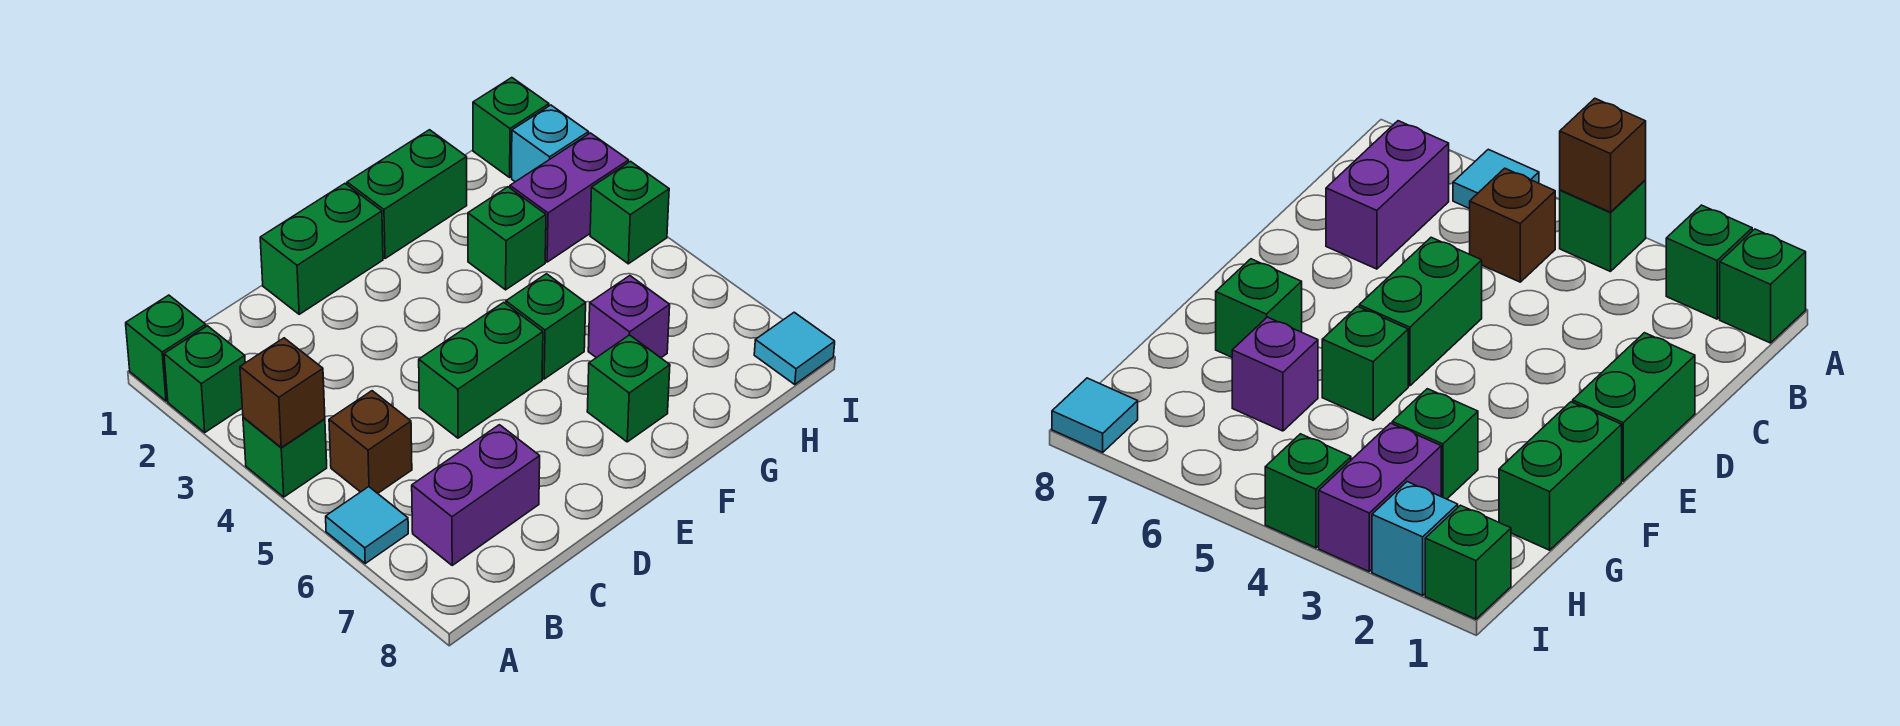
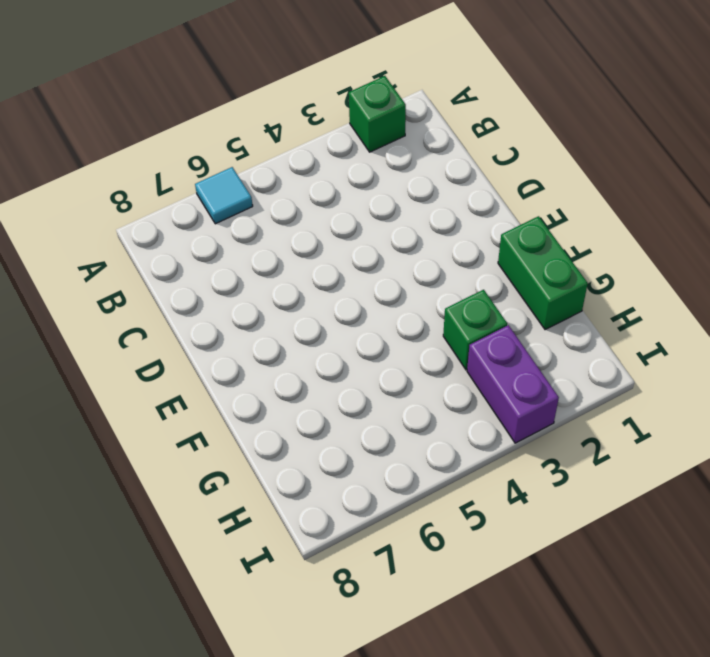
none -> green brick A1 level 1
none -> green brick A4 level 1
none -> brown brick B5 level 1

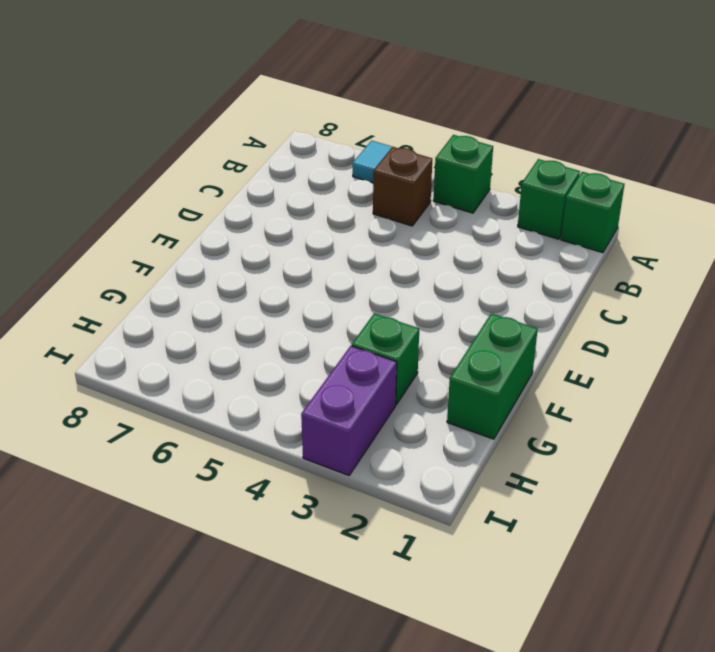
none -> purple brick B7:C7 level 1
none -> green brick D1:E1 level 1
none -> green brick D5:E5 level 1

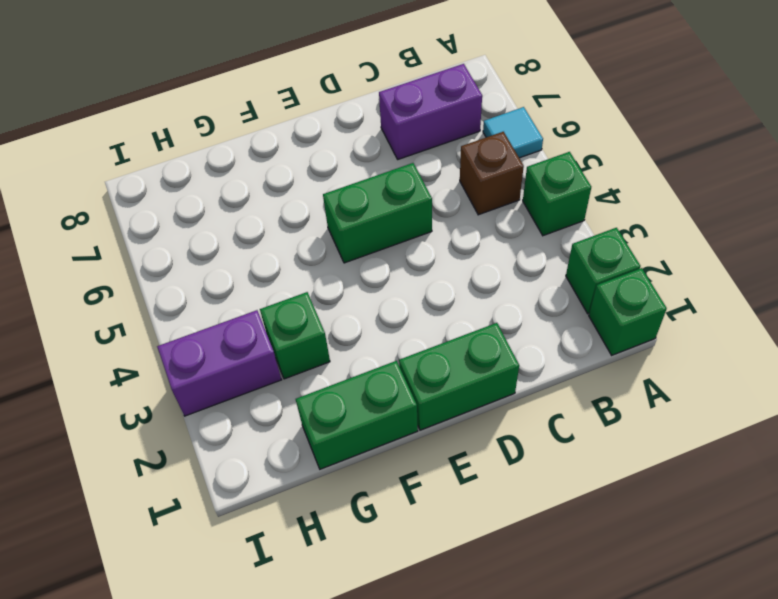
none -> green brick F5 level 1
none -> green brick F7 level 1
none -> purple brick G6 level 1

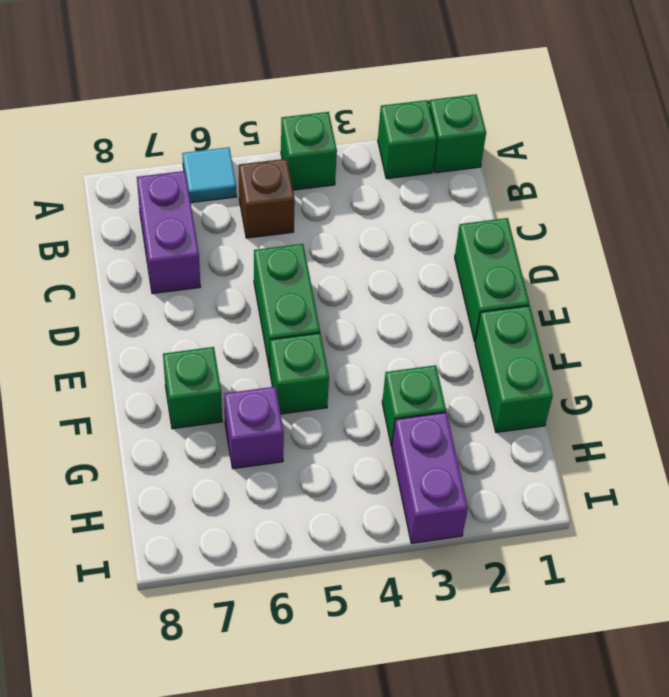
none -> green brick I1 level 1
none -> cyan brick I2 level 1
none -> green brick I4 level 1

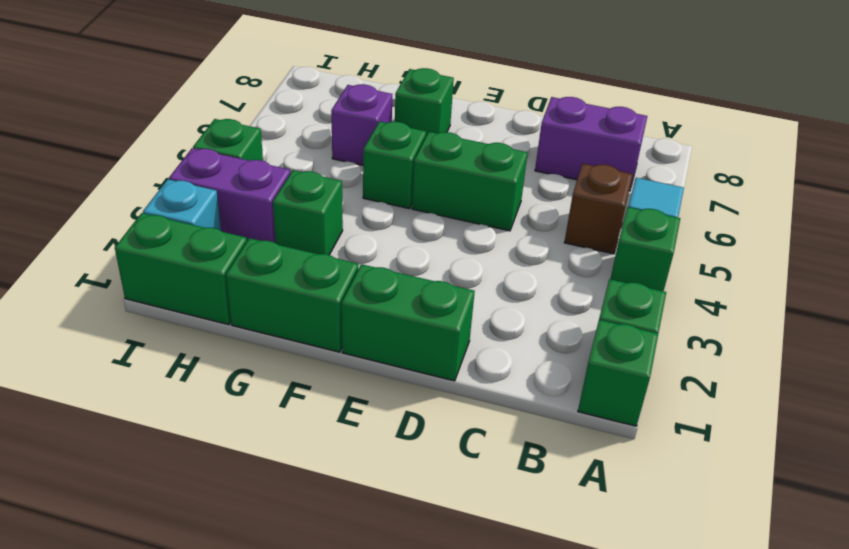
green brick H1:I1 level 1 -> green brick I1 level 1
none -> cyan tile I8 level 1
none -> brown brick A4 level 2

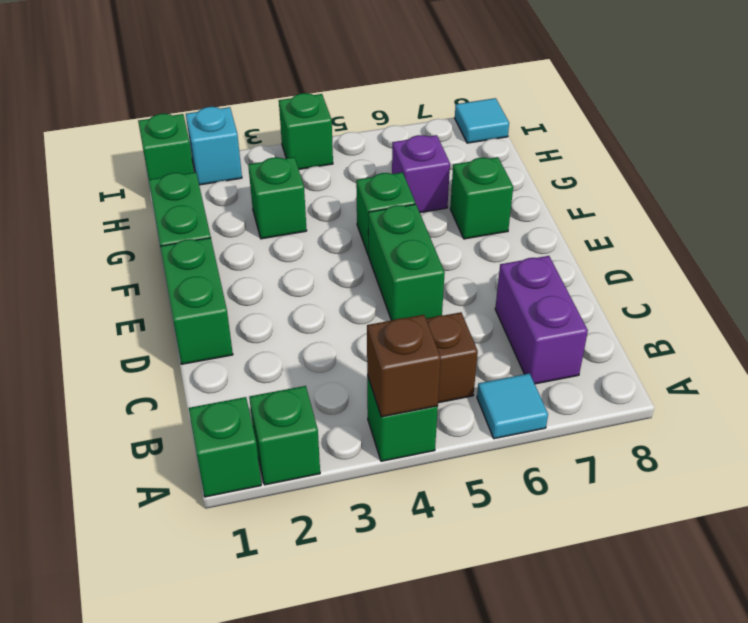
none -> purple brick H3:I3 level 1

